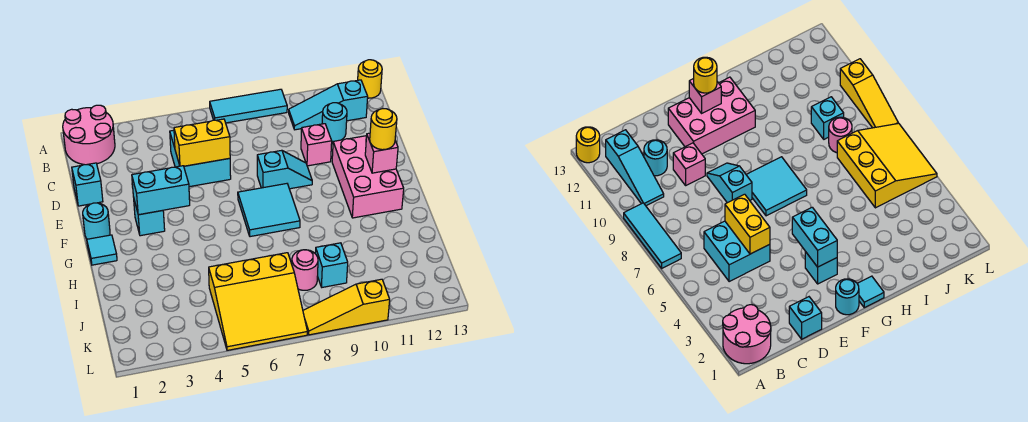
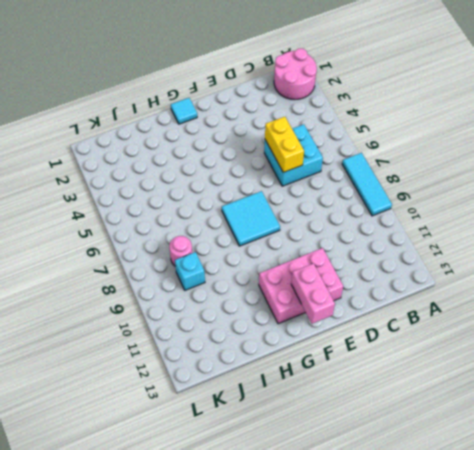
pink brick F12:F13 level 2 -> pink brick F12 level 2
none -> yellow round brick A13 level 1
none -> cyan slope B10:B12 level 1 top 12
none -> cyan round brick C11 level 1

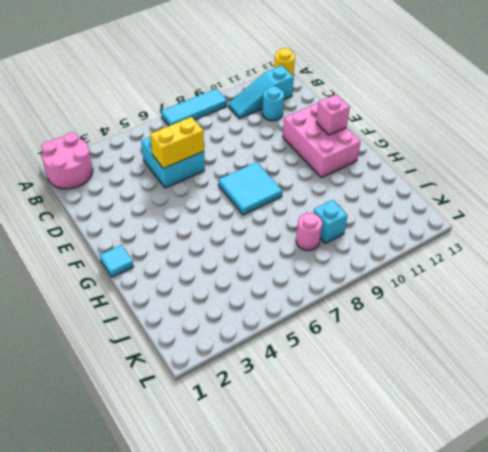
none -> cyan brick D1 level 1
none -> pink brick D10 level 1
none -> cyan slope E8:E9 level 1 top 8

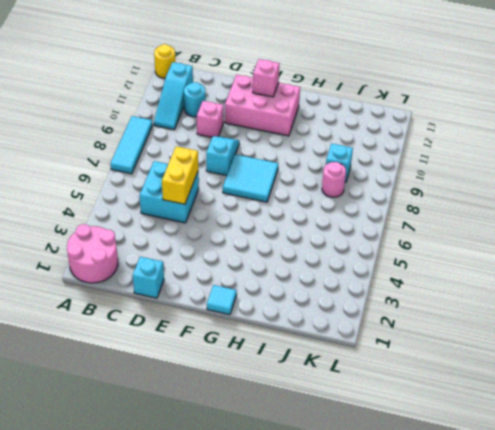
none -> cyan round brick F1 level 1
none -> cyan brick F3 level 1
none -> yellow slope J5:L7 level 1 top J

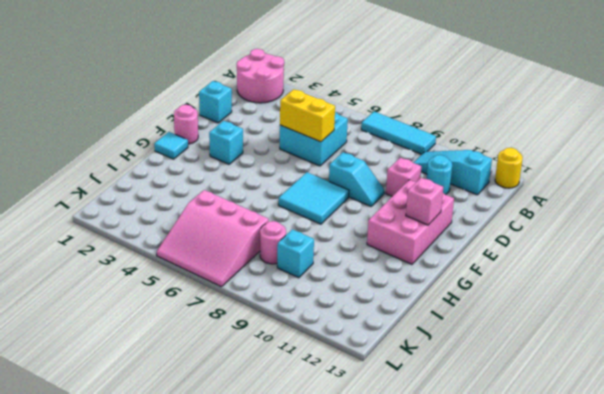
pink round brick F1 level 1 -> cyan round brick F1 level 1
pink slope J5:L7 level 1 top J -> yellow slope J5:L7 level 1 top J
none -> yellow slope L8:L10 level 1 top 10
none -> cyan brick F3:F4 level 2
none -> yellow round brick F12 level 3

